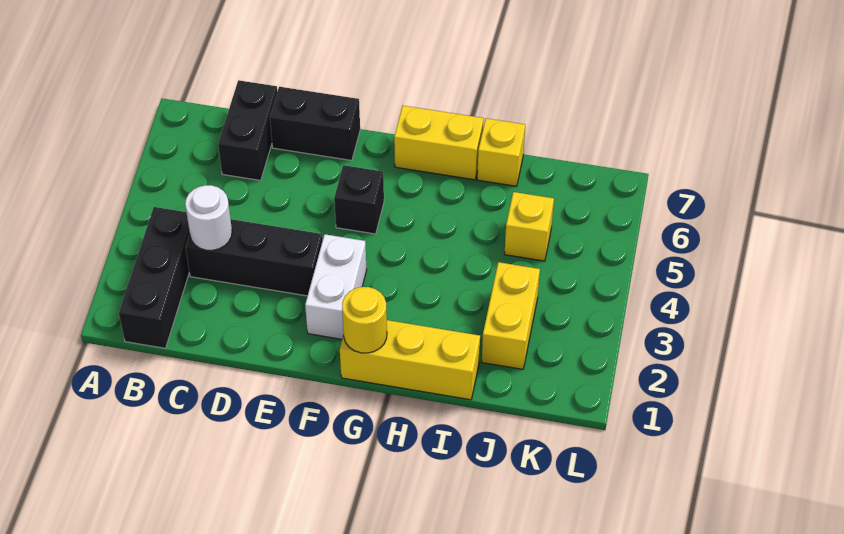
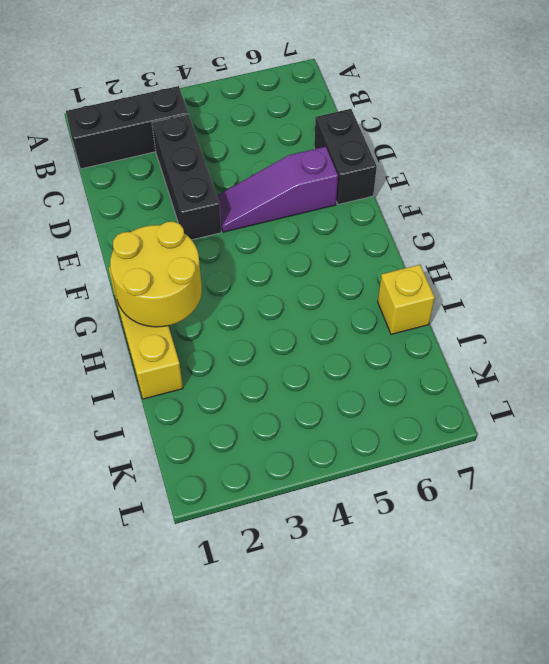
purple slope E4:E6 level 1 top 6 -> none
yellow round brick G1:H2 level 2 -> yellow round brick G1 level 2
none -> black brick C6:C7 level 1
none -> white brick F2:F3 level 1
none -> black brick F5 level 1

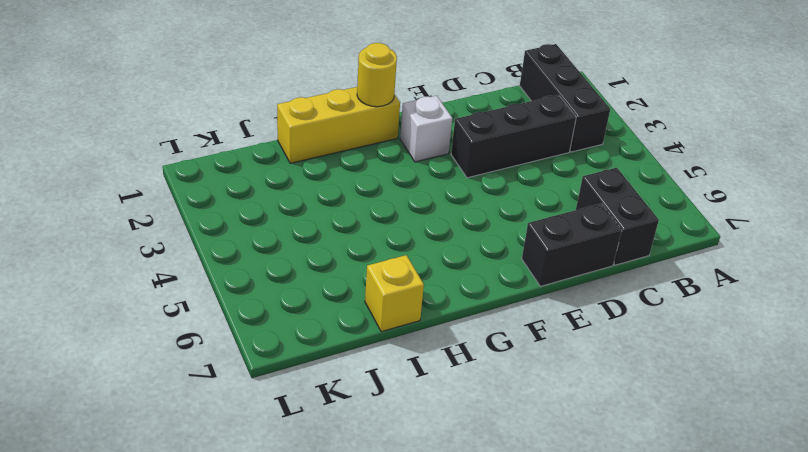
white brick F2 level 1 -> white brick F2:F3 level 1
none -> black brick F5 level 1
none -> yellow brick G7:H7 level 1
none -> yellow brick J2:J3 level 1

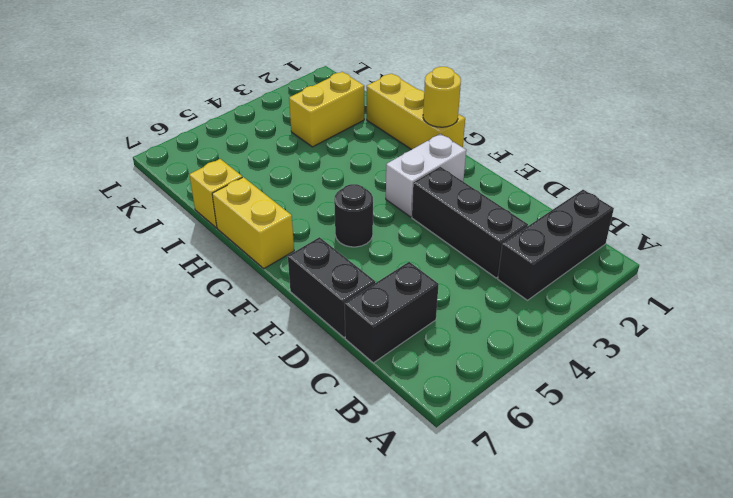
black round brick F5 level 1 -> black brick F5 level 1
none -> yellow brick J5 level 1
none -> white round brick C3 level 2

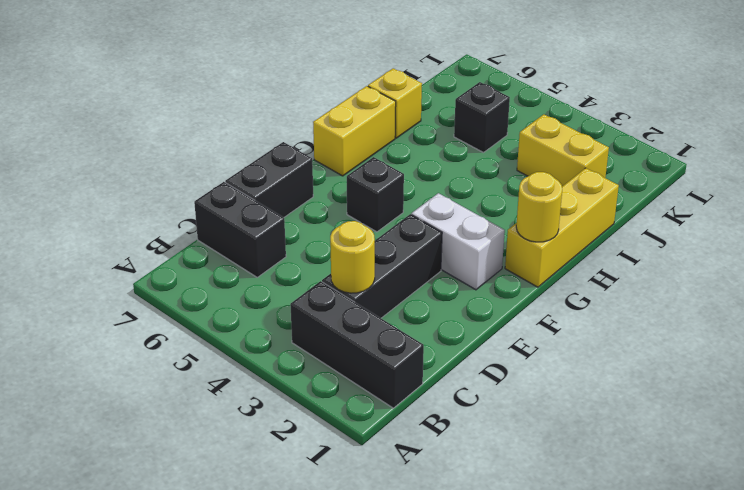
yellow round brick C3 level 2 -> white round brick C3 level 2
black brick J5 level 1 -> yellow brick J5 level 1

